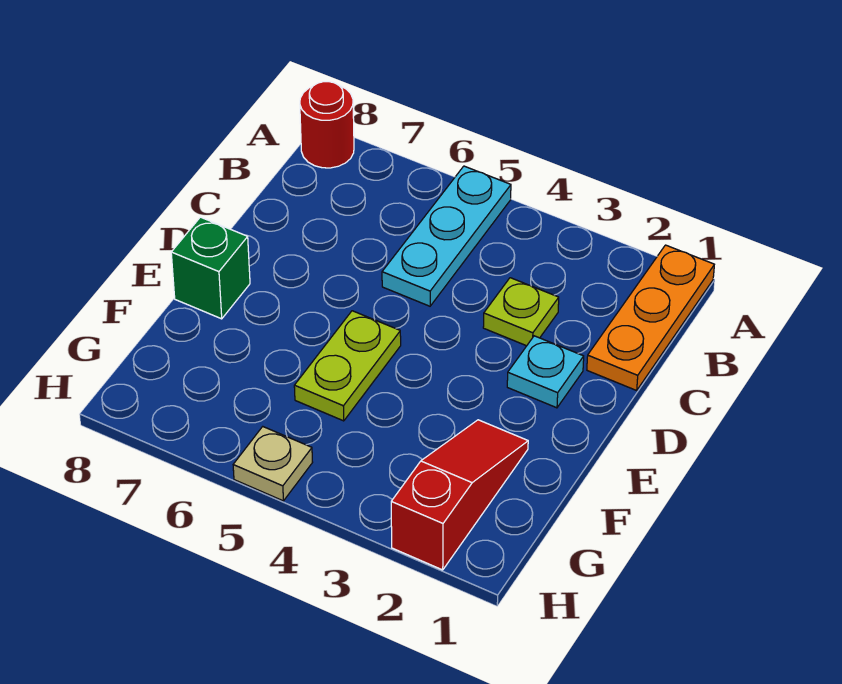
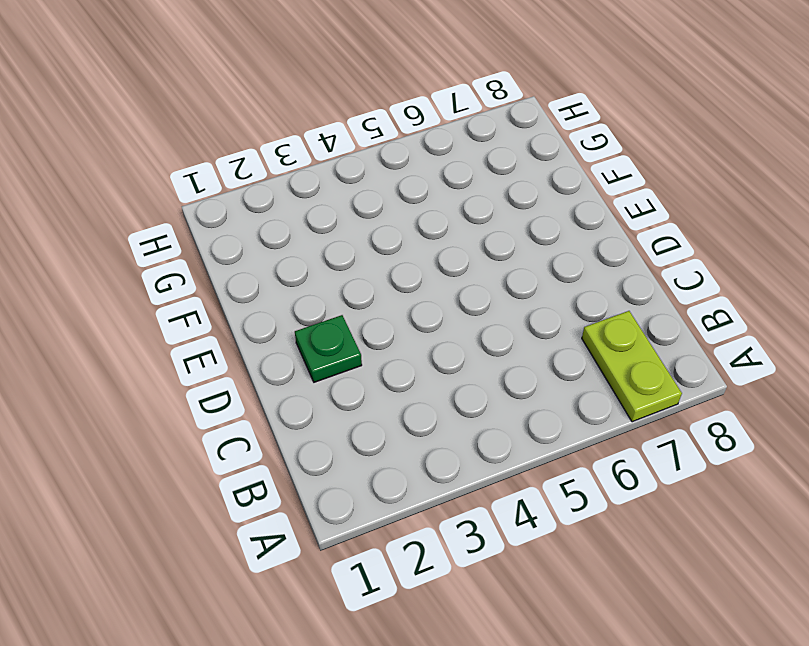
lime plate A7:B7 level 1 -> lime plate E5:F5 level 1
green plate D2 level 1 -> cyan plate D2 level 1
none -> orange plate A1:C1 level 1
none -> cyan plate A5:C5 level 1

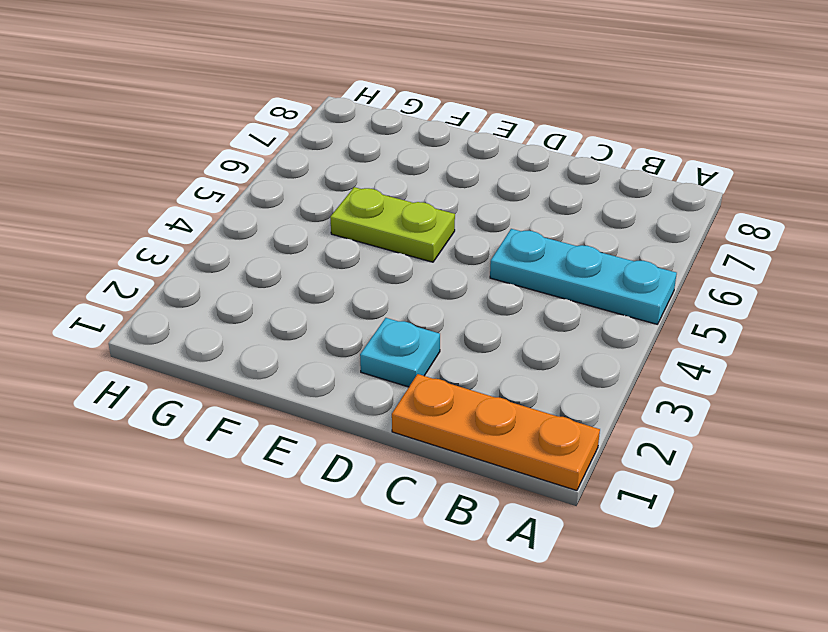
none -> red round brick A8 level 1
none -> lime plate C3 level 1

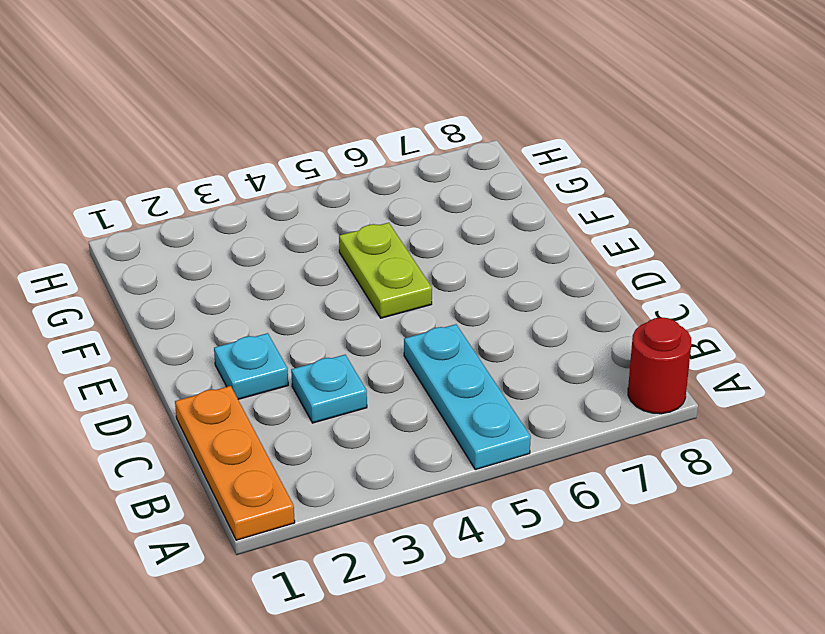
cyan plate C3 level 1 -> lime plate C3 level 1
none -> green brick E8 level 1
none -> red slope F2:H2 level 1 top H

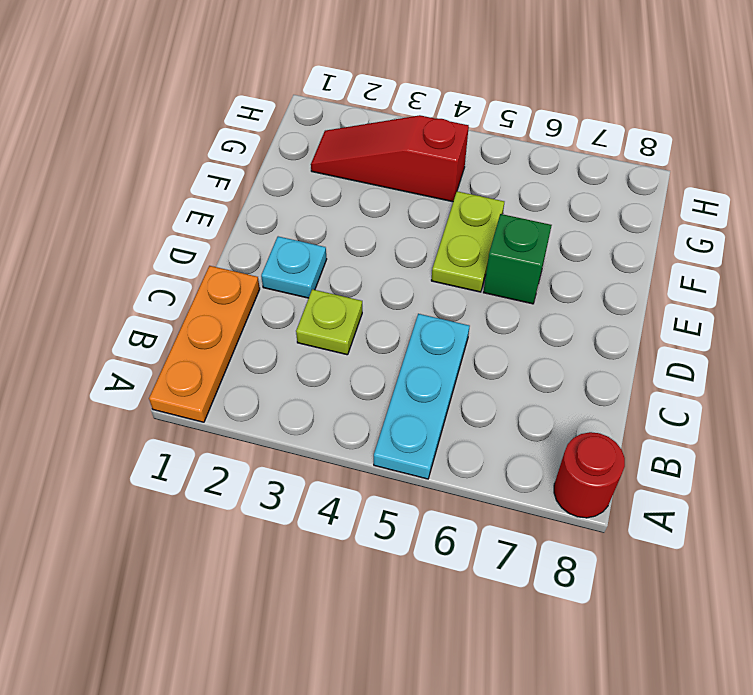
green brick E6 level 1 -> green brick E8 level 1
red slope G2:G4 level 1 top 4 -> red slope F2:H2 level 1 top H
none -> tan plate H5 level 1

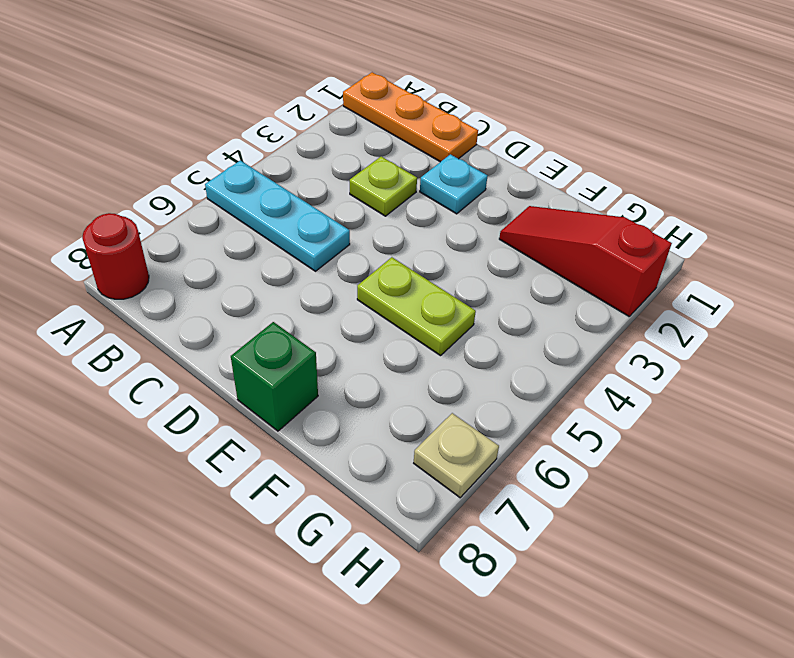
tan plate H7 level 1 -> tan plate H5 level 1

